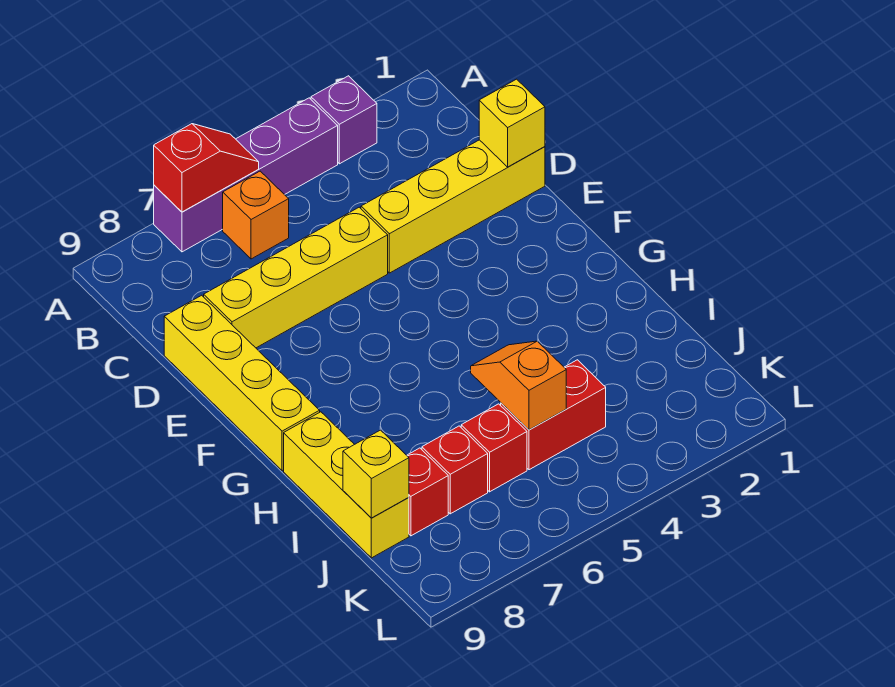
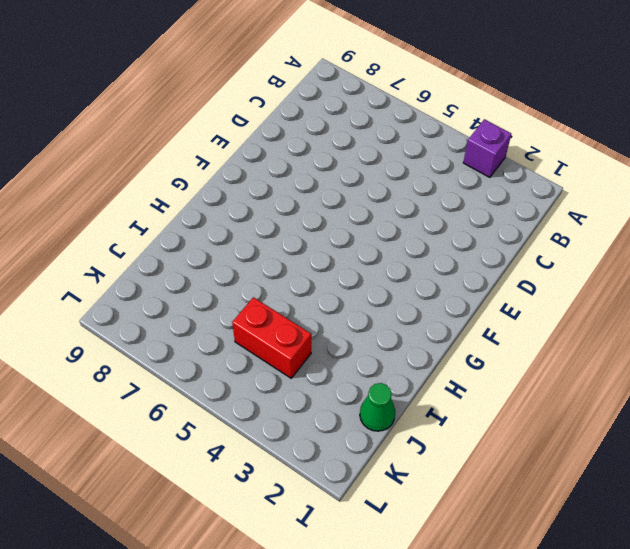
green cone J1 level 1 -> none
none -> purple brick A4:A7 level 1
none -> orange brick B6 level 1
none -> yellow brick D1:D4 level 1

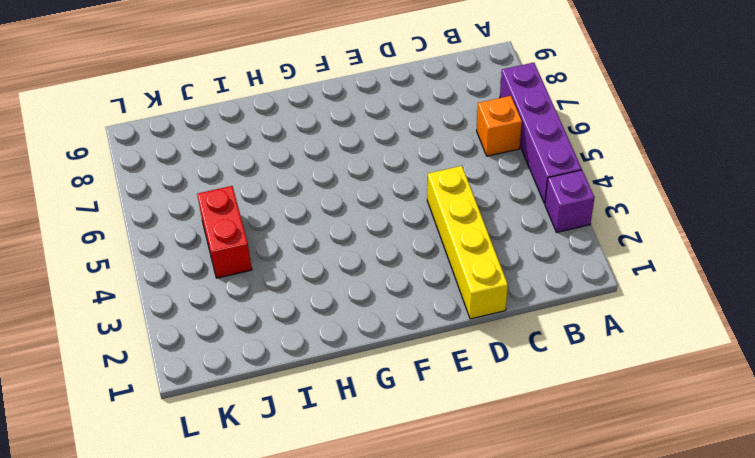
none -> yellow brick D5:D8 level 1
none -> yellow brick D9:G9 level 1
none -> yellow brick H9:J9 level 1

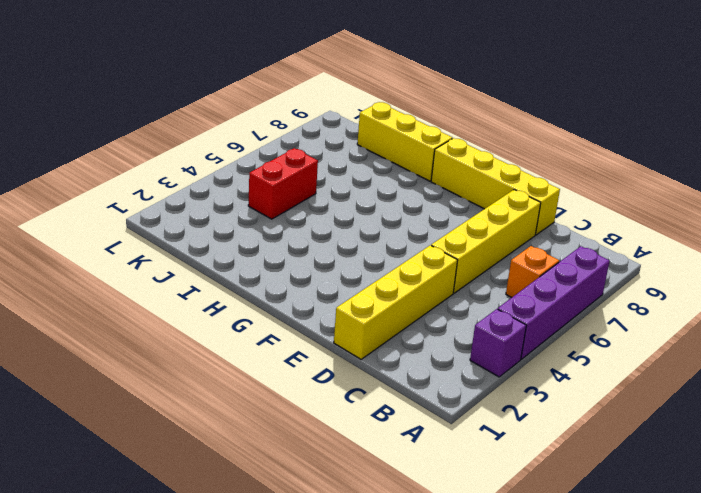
none -> red brick J6 level 1
none -> red brick J7 level 1
none -> red brick J8 level 1

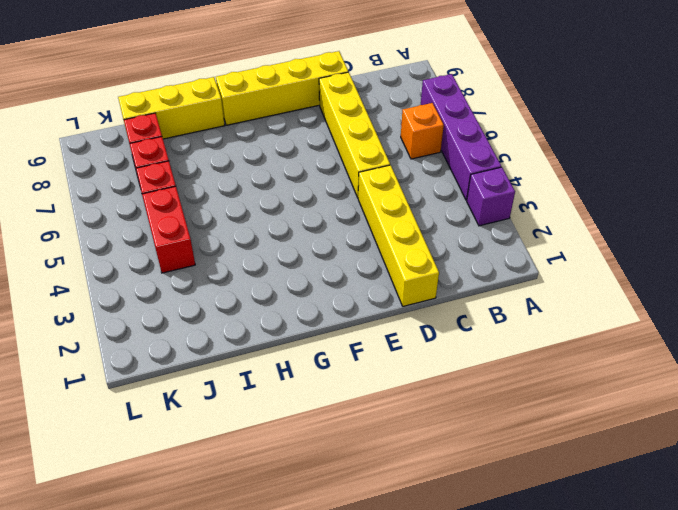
none -> red slope A6:A7 level 2 top 7
none -> yellow brick D1 level 2
none -> orange slope I5:J5 level 2 top J

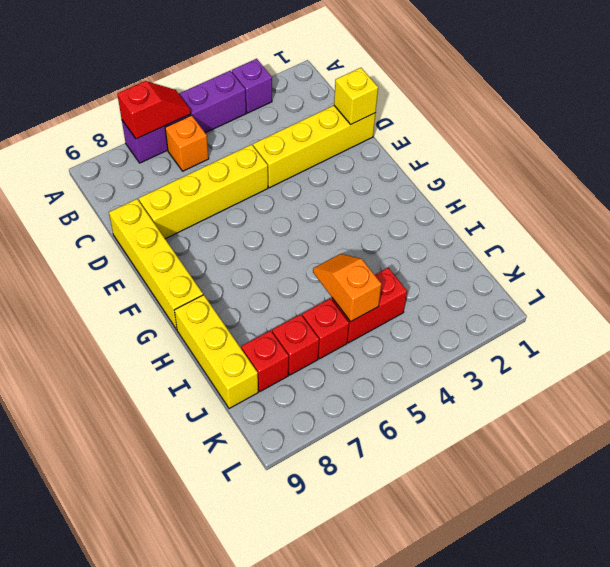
none -> yellow brick J9 level 2

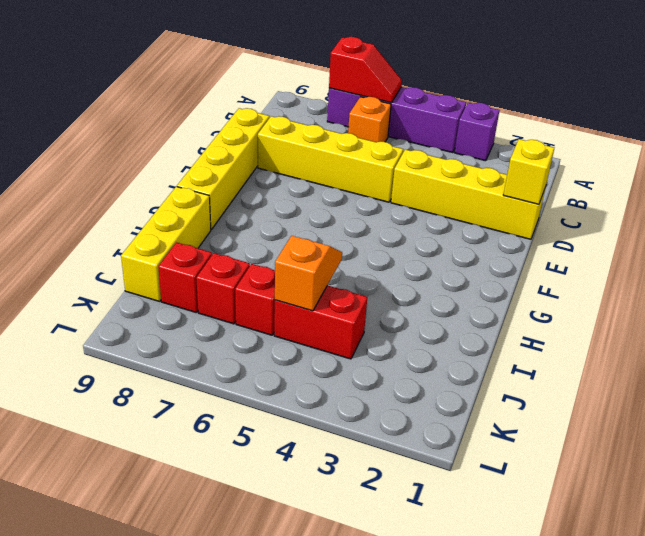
none -> yellow brick J9 level 2

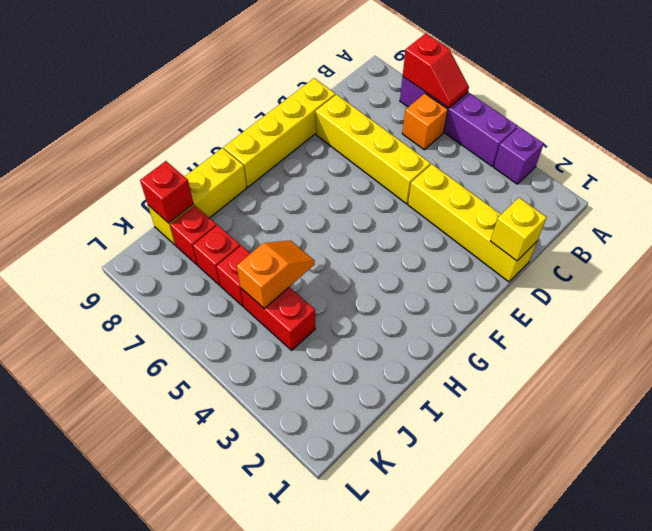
red brick J9 level 2 -> yellow brick J9 level 2

